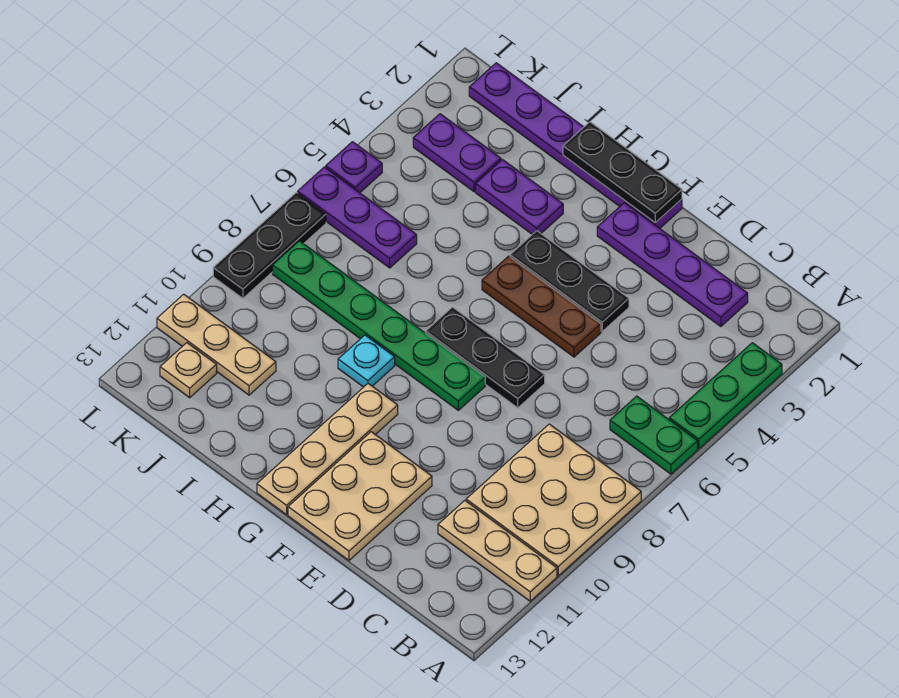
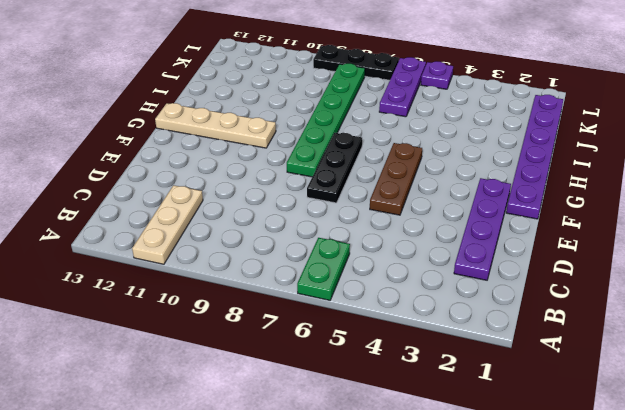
none -> green plate A3:A5 level 1
none -> tan plate A8:C10 level 1
none -> black plate E4:G4 level 1

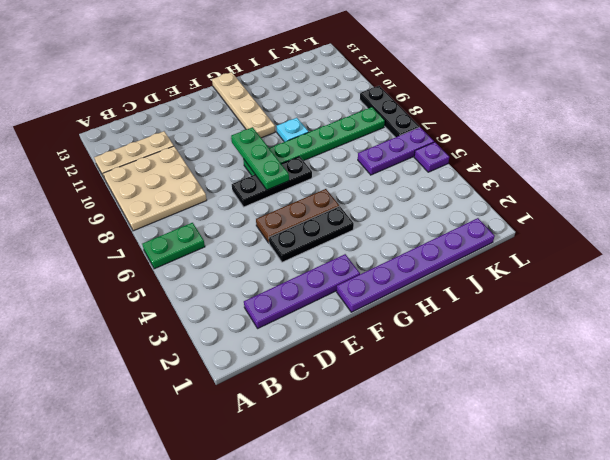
green plate F7:F9 level 2 -> green plate A3:A5 level 1
none -> tan plate E11:F13 level 1
none -> purple plate H3:I3 level 1
none -> purple plate J3:K3 level 1

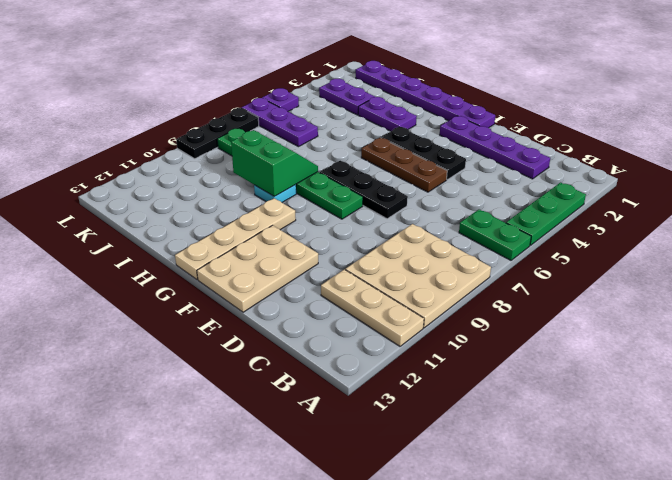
green slope H8:I9 level 2 top 9 -> none
none -> tan plate J11:L11 level 1
none -> tan plate K12 level 1
none -> black plate F1:H1 level 2

